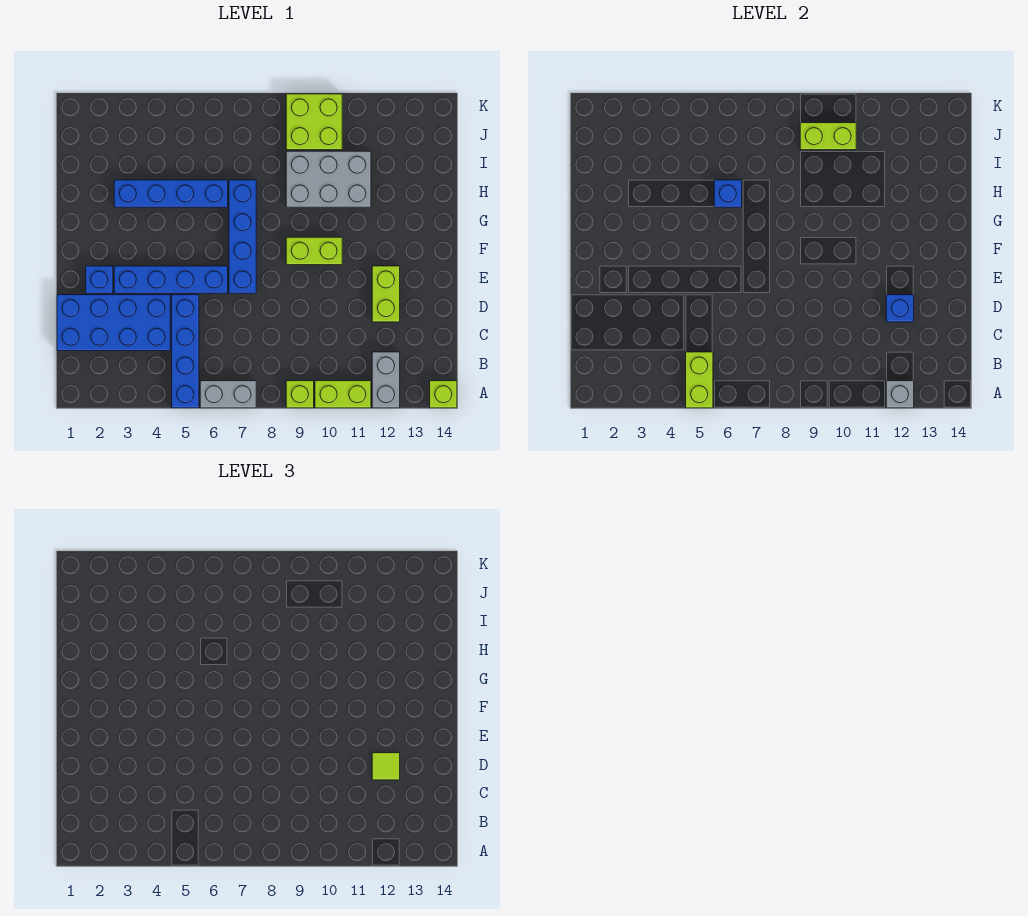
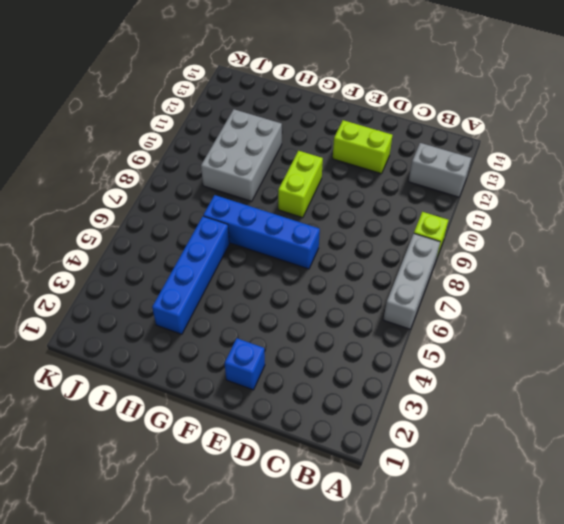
grey brick A6:A8 level 1 -> grey brick A6:A7 level 1
none -> blue brick A5:D5 level 1
none -> lime brick A10:A11 level 1
none -> lime brick A14 level 1

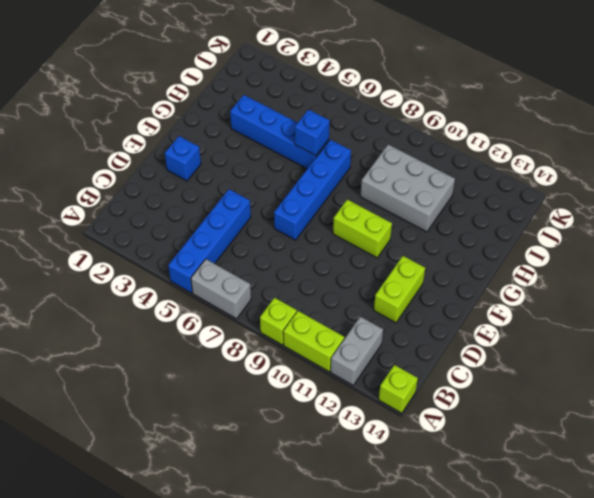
none -> blue brick C1:D4 level 1
none -> blue brick E3:E6 level 1
none -> lime brick J9:K10 level 1

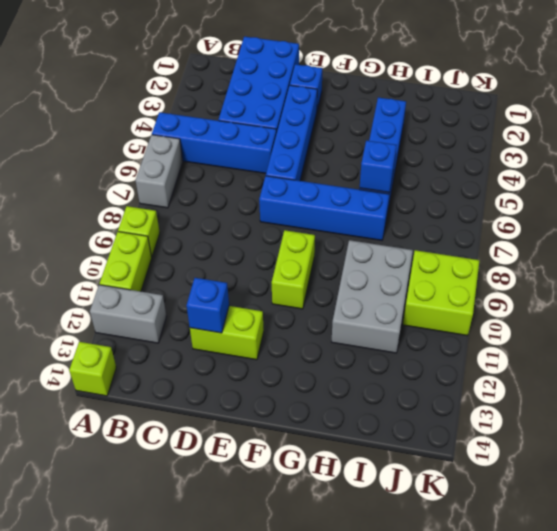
none -> lime brick A5:B5 level 2
none -> grey brick A12 level 2
none -> lime brick J9:J10 level 2

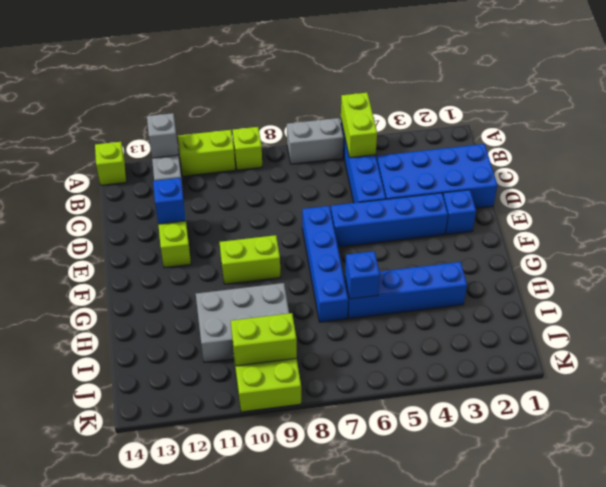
none -> lime tile D12 level 3

